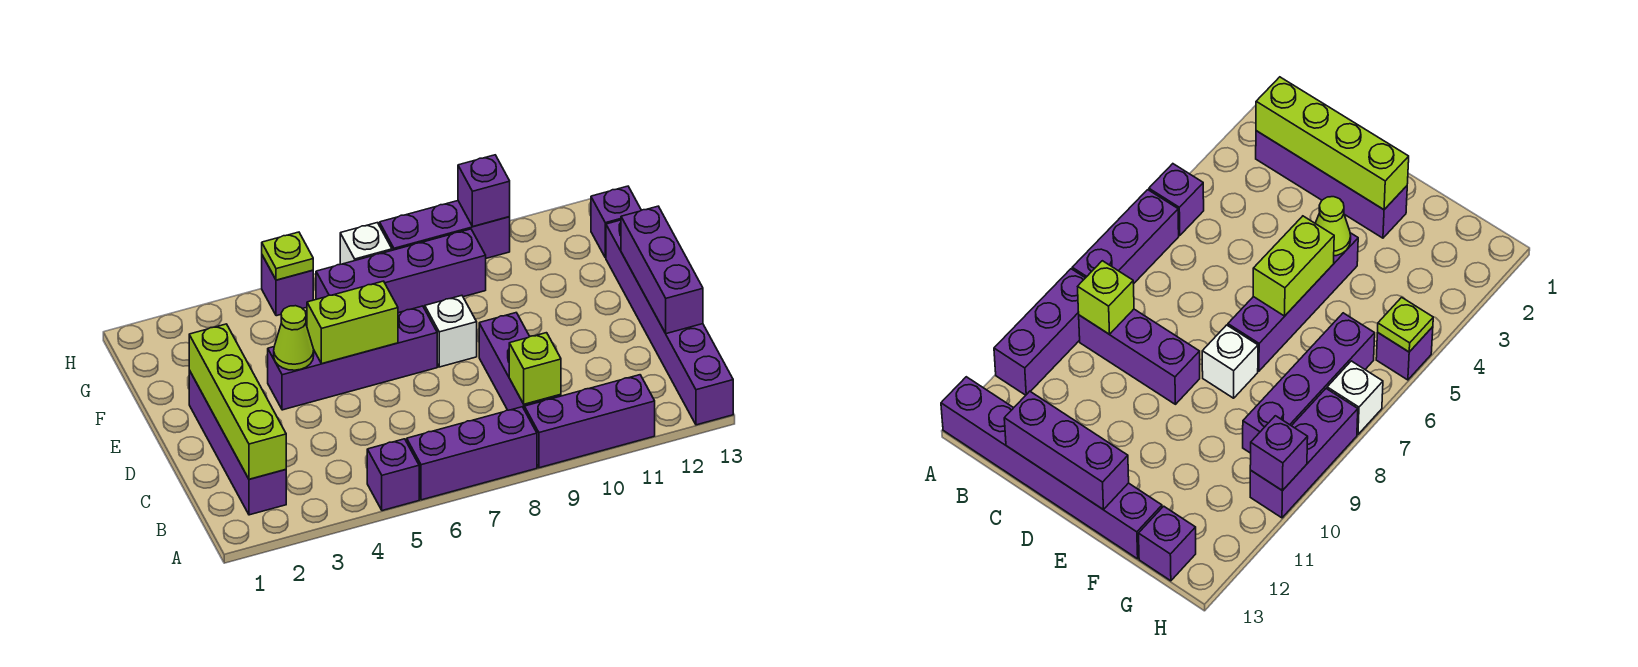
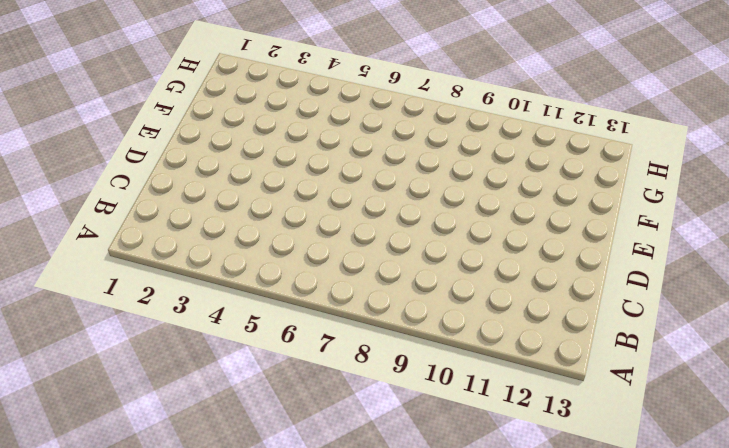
none -> purple brick A5 level 1
none -> purple brick A6:A8 level 1
none -> purple brick A9:A11 level 1

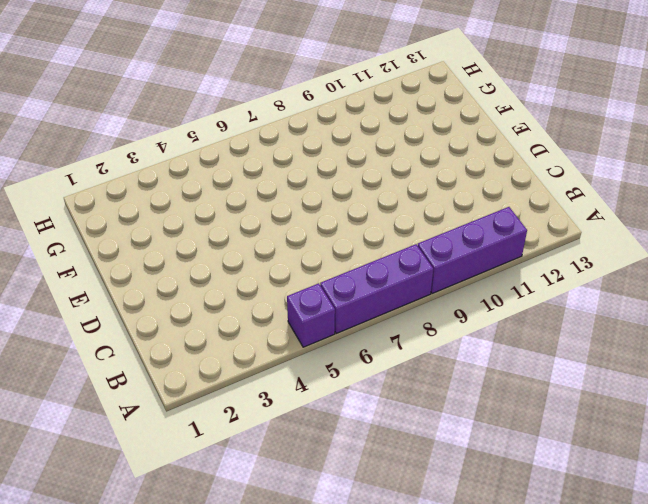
none -> purple brick A13:F13 level 1
none -> purple brick B2:E2 level 1
none -> purple brick B9:D9 level 1

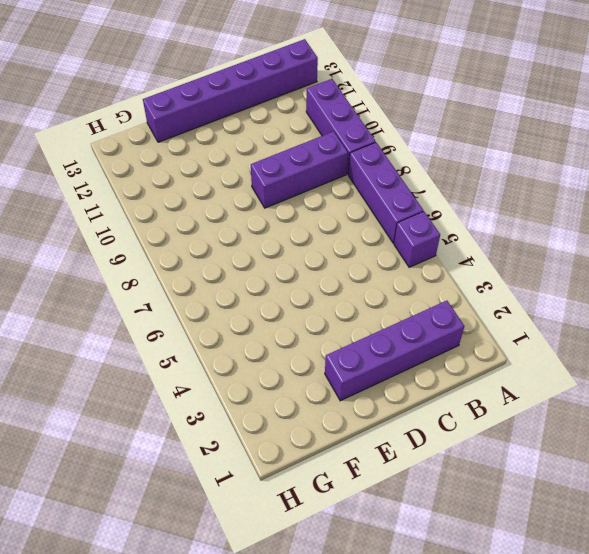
none -> purple brick E4:E7 level 1
none -> white brick E8 level 1
none -> purple brick G6:G9 level 1

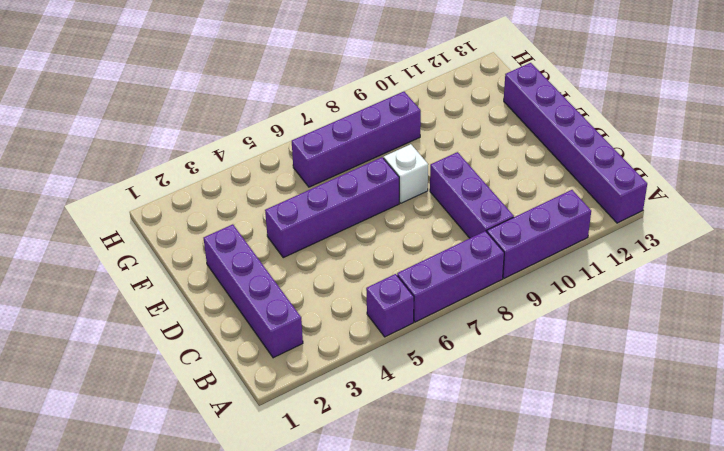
none -> purple brick G13 level 1
none -> purple brick H5 level 1
none -> white brick H7 level 1

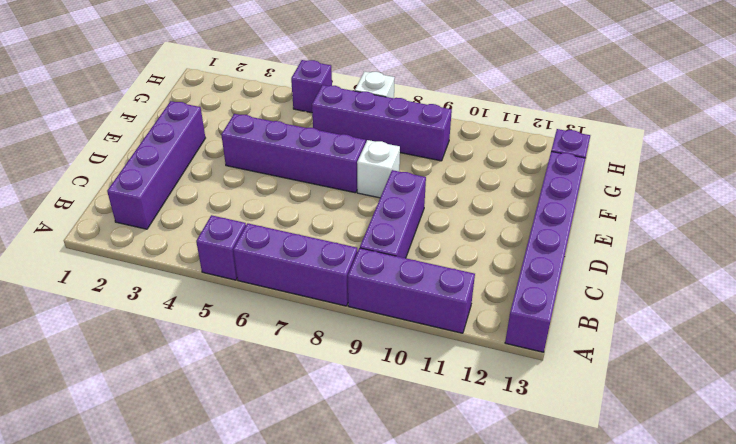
none -> purple brick H8:H10 level 1
none -> lime brick B2:E2 level 2
none -> lime brick B9 level 2

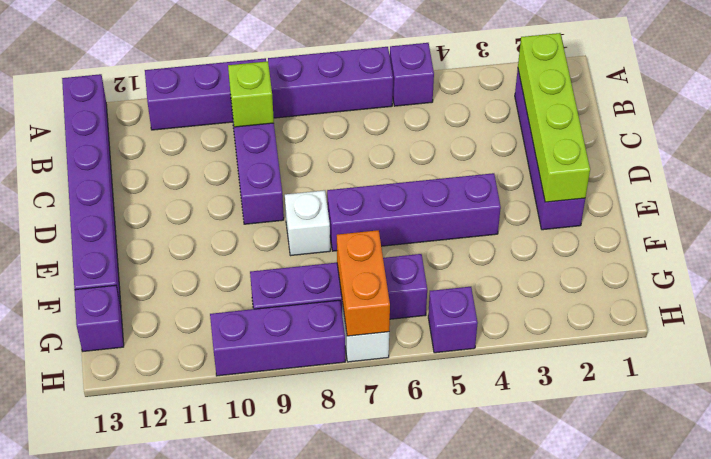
orange brick G7:H7 level 2 -> none
none -> purple brick C13:E13 level 2
none -> lime cone E4 level 2
none -> lime brick E5:E6 level 2

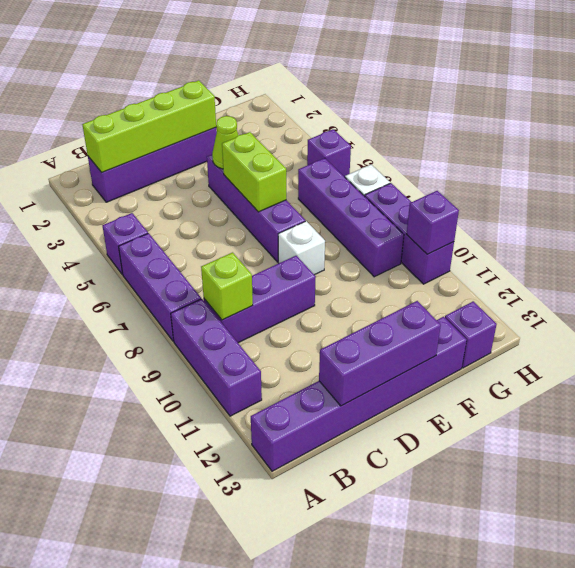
none -> lime plate H5 level 2

